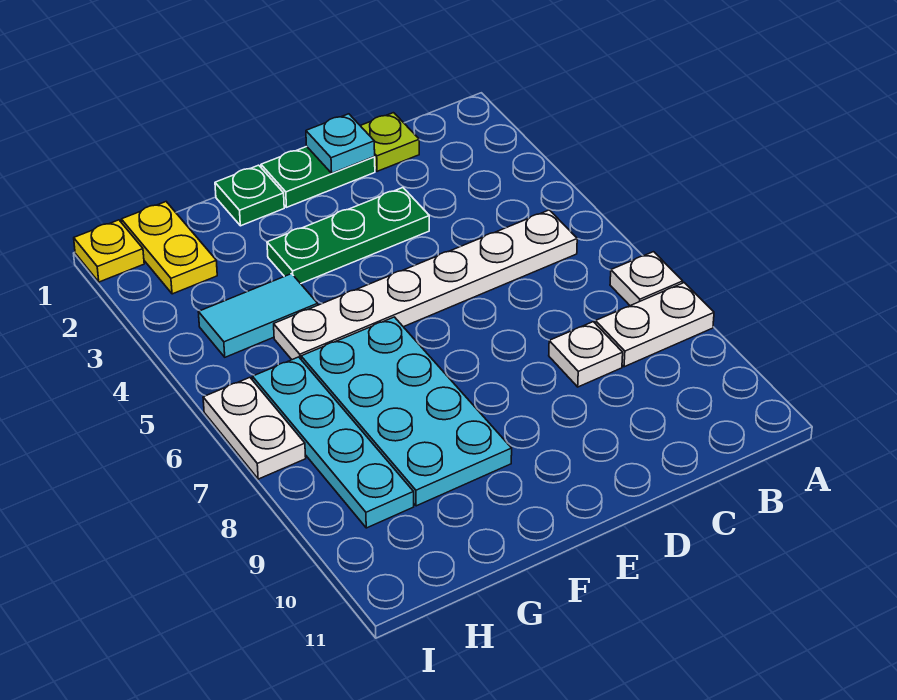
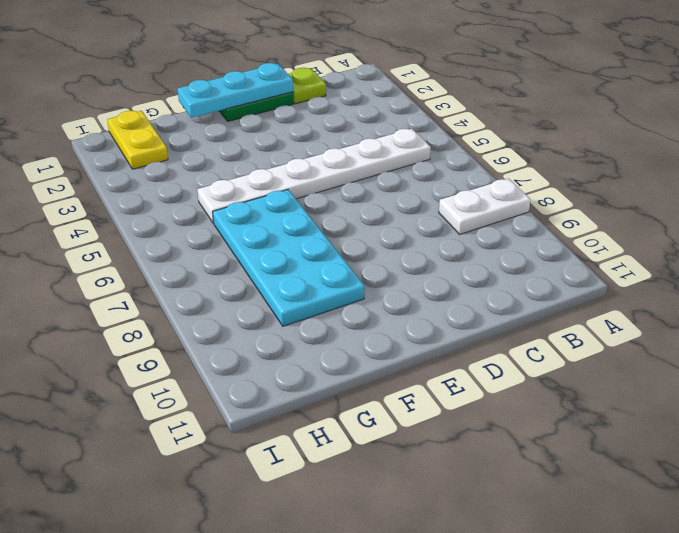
cyan plate D1:F1 level 2 -> cyan plate D1 level 2
none -> white plate A7 level 1
none -> white plate C8 level 1
none -> green plate D3:F3 level 1

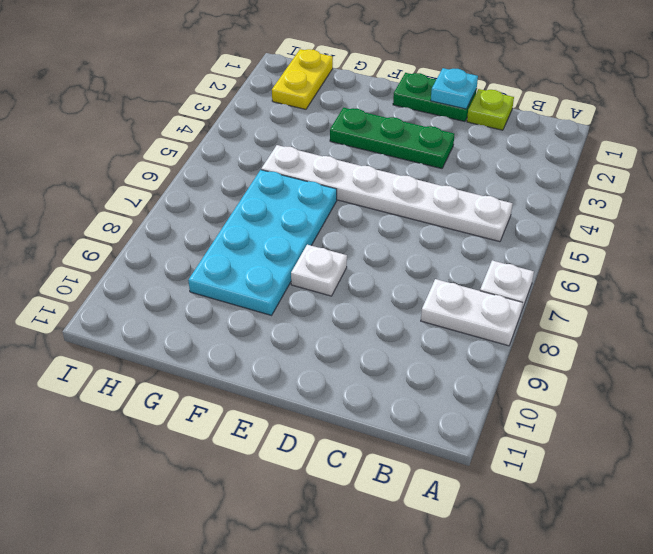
white plate E8 level 1 -> white plate C8 level 1
none -> green plate F1 level 1
none -> cyan tile G4:H4 level 1
none -> cyan plate H6:H9 level 1

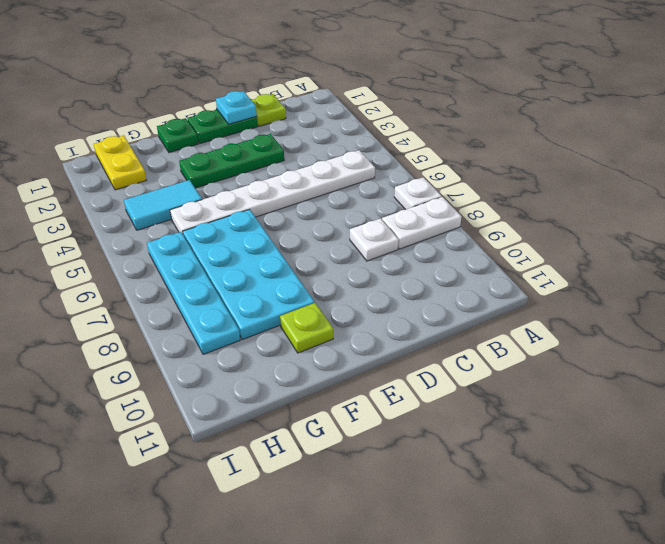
lime plate F10 level 1 -> none
none -> yellow plate I1 level 1
none -> white plate I6:I7 level 1

